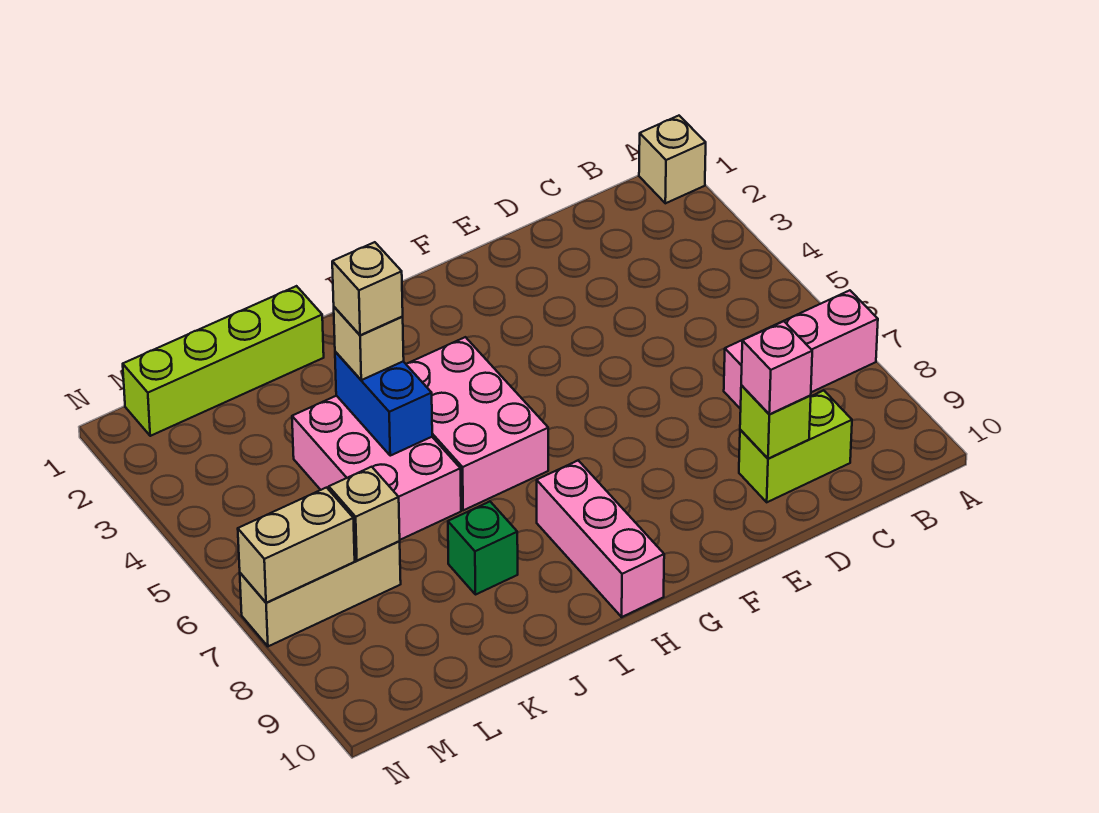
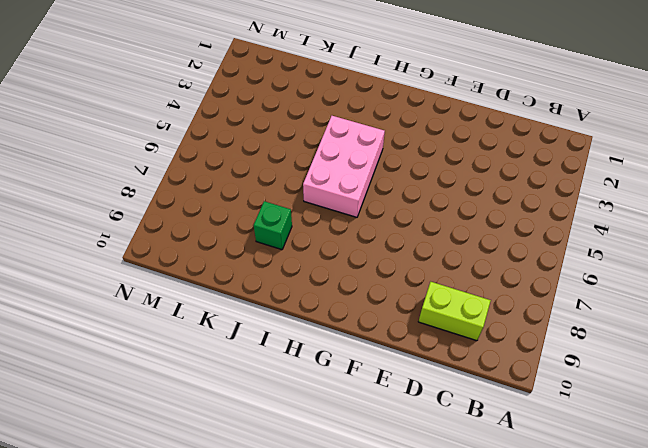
none -> tan brick A1 level 1
none -> pink brick A7:C7 level 1
none -> pink brick H8:H10 level 1

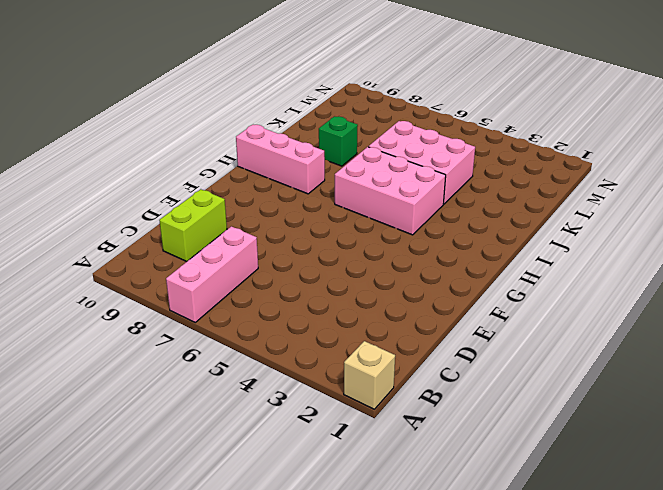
none -> lime brick J1:M1 level 1
none -> tan brick L7:N7 level 1
none -> lime brick D9 level 2

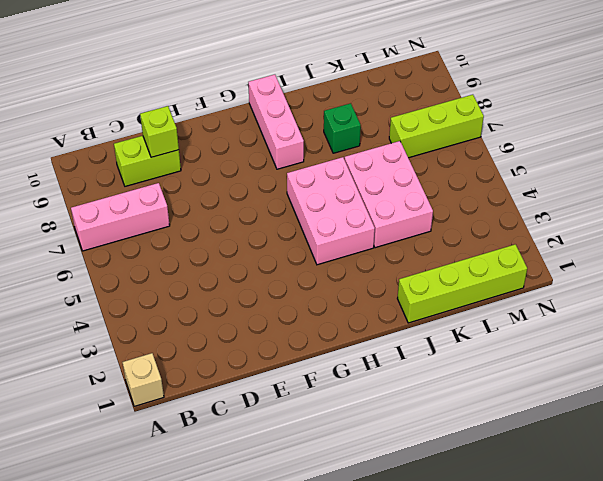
lime brick L7:N7 level 1 -> tan brick L7:N7 level 1
none -> blue brick J4:J5 level 2
none -> tan brick L7 level 2
none -> tan brick M7:N7 level 2

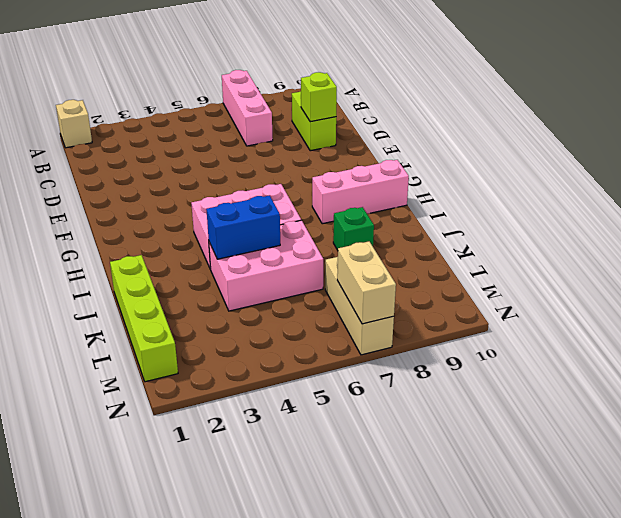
none -> tan brick L7 level 2
none -> pink brick D9 level 3
none -> tan brick J4 level 3

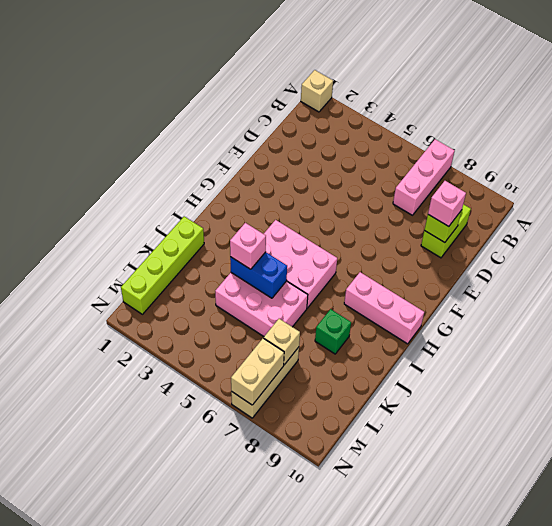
pink brick J4 level 3 -> tan brick J4 level 3
none -> tan brick J4 level 4

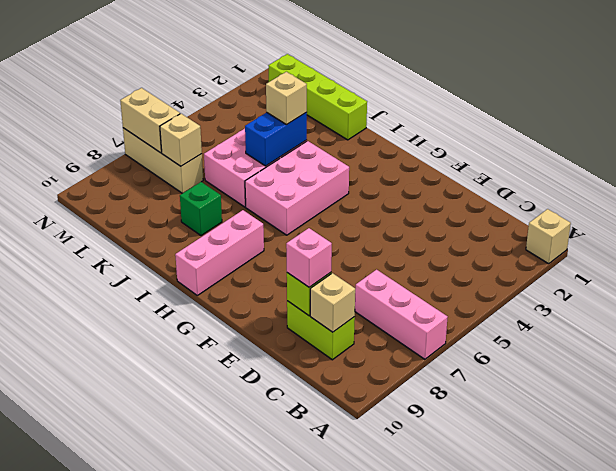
tan brick C9 level 2 -> tan brick J4 level 4

